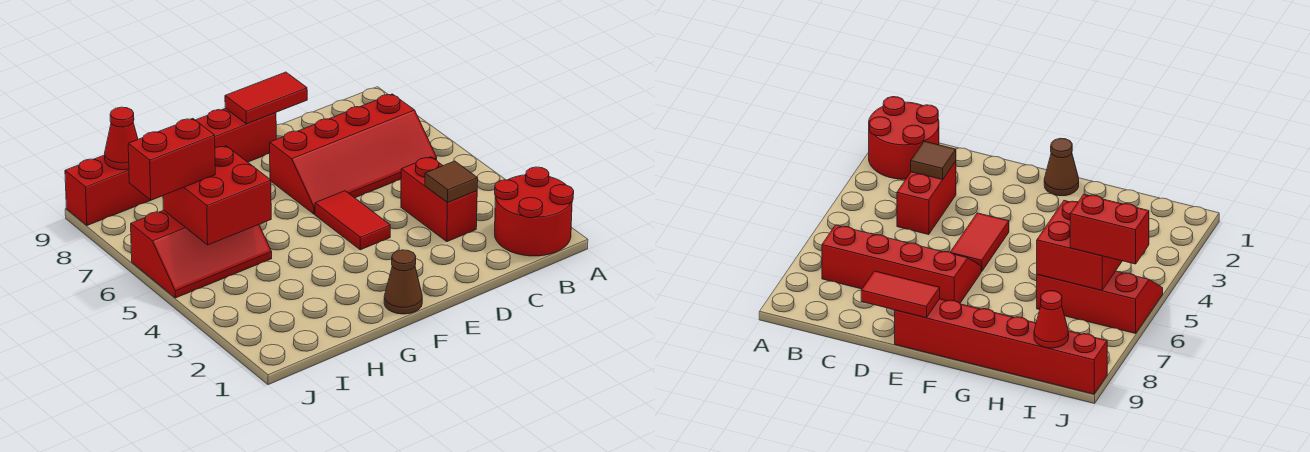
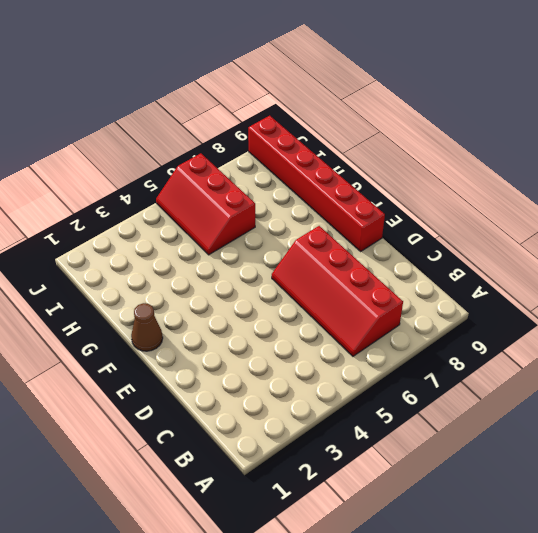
none -> red round brick A1:B2 level 1
none -> red brick C3:C4 level 1
none -> red tile E4:E5 level 1

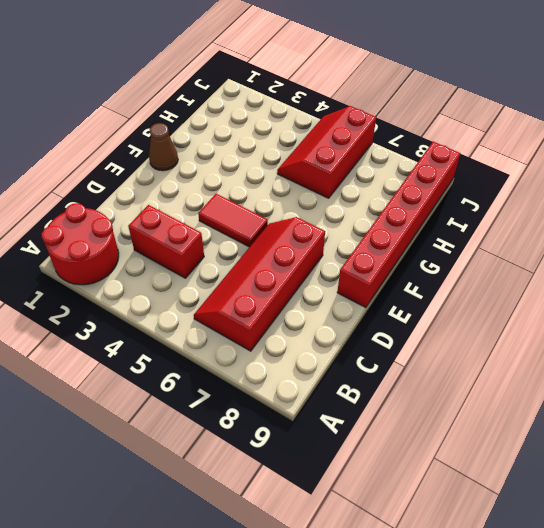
none -> brown tile C3 level 2
none -> red tile D9:E9 level 2
none -> red brick H5:I6 level 2

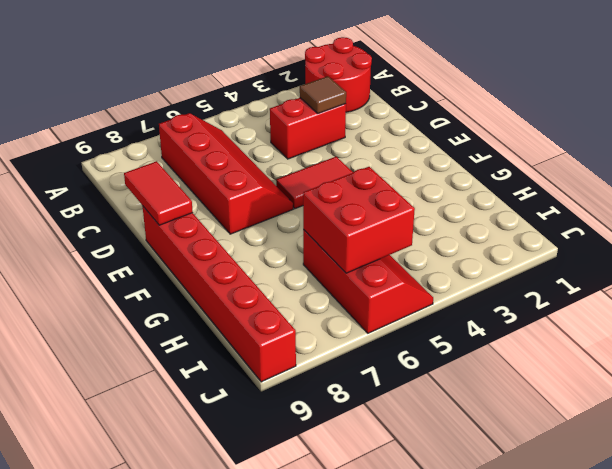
none -> brown cone F1 level 1
none -> red cone I9 level 2
none -> red brick I6:J6 level 3

